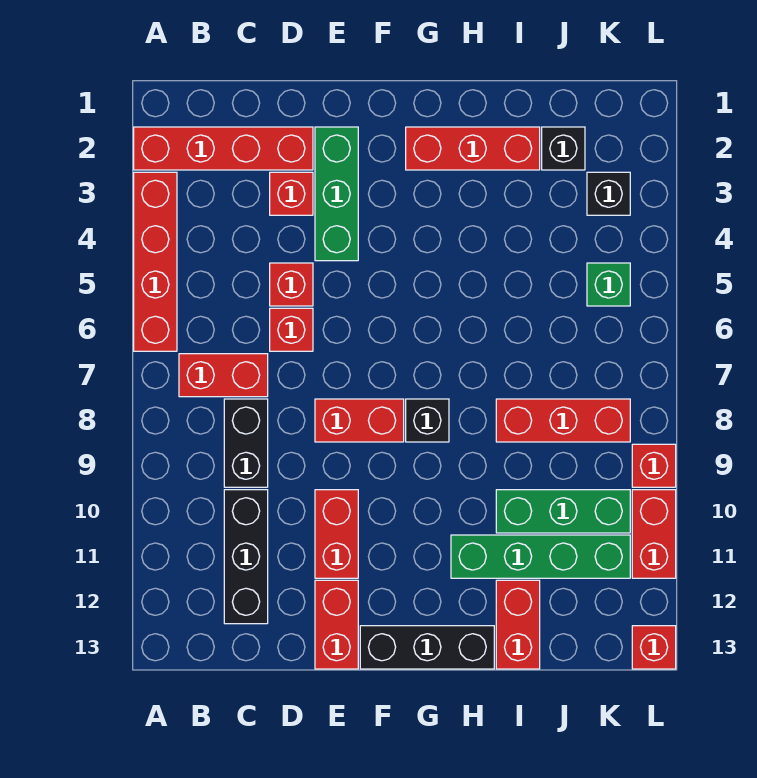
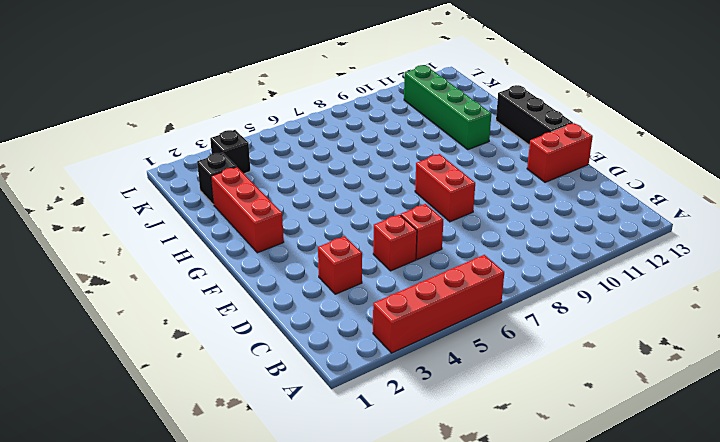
none -> red brick A2:D2 level 1
none -> red brick B7:C7 level 1
none -> black brick C8:C9 level 1

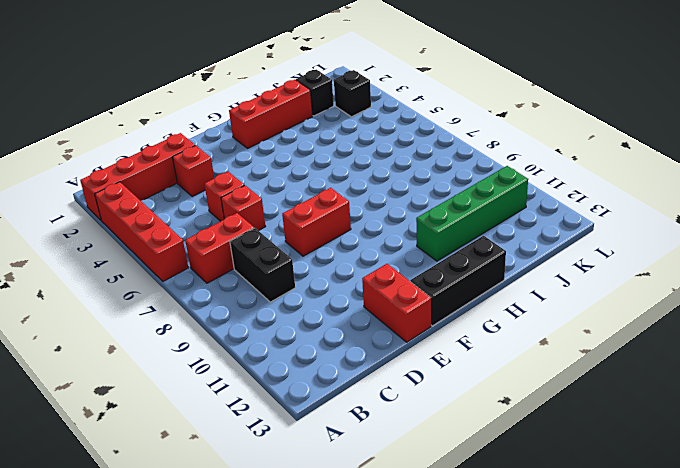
none -> black brick C10:C12 level 1
none -> green brick E2:E4 level 1
none -> red brick E10:E11 level 1

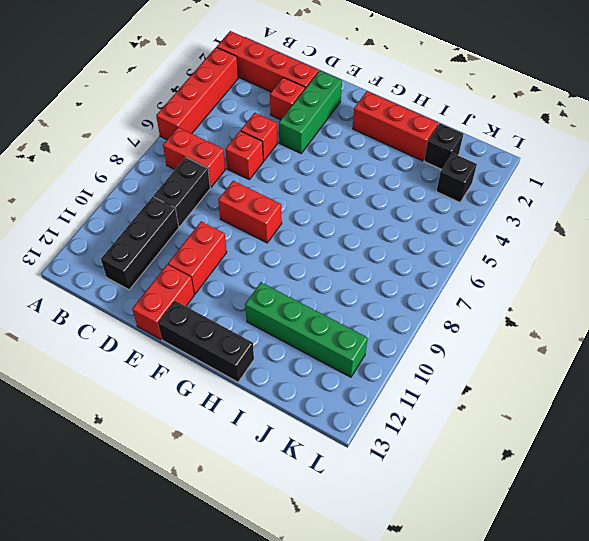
none -> black brick G8 level 1
none -> red brick I8:K8 level 1
none -> green brick I10:K10 level 1

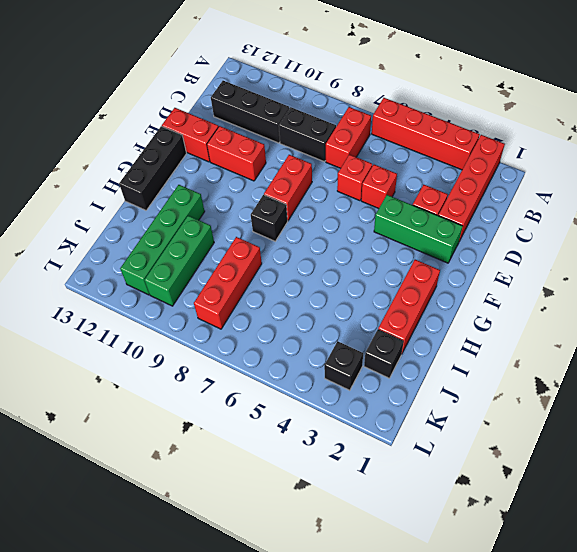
none -> red brick I12:I13 level 1
none -> green brick K5 level 1
none -> red brick L9 level 1

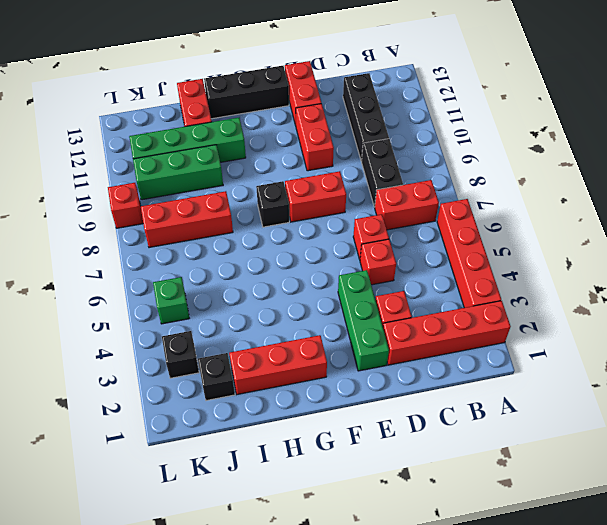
none -> red brick L10:L11 level 1
none -> red brick L13 level 1

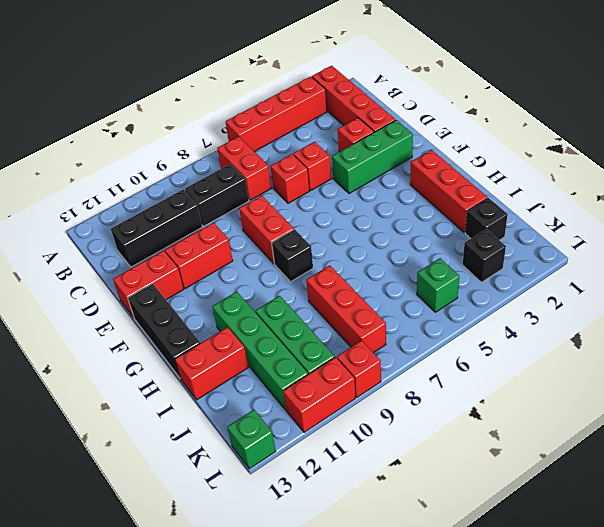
green brick L13 level 1 -> red brick L13 level 1

